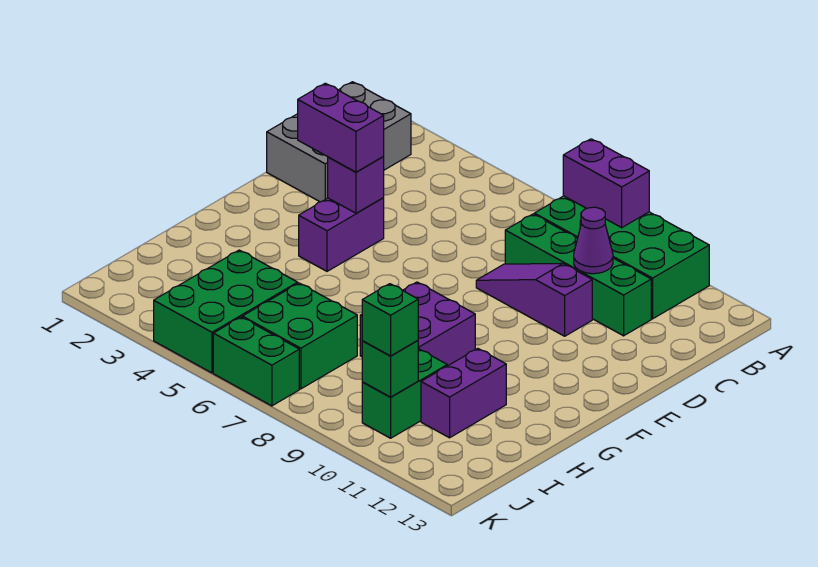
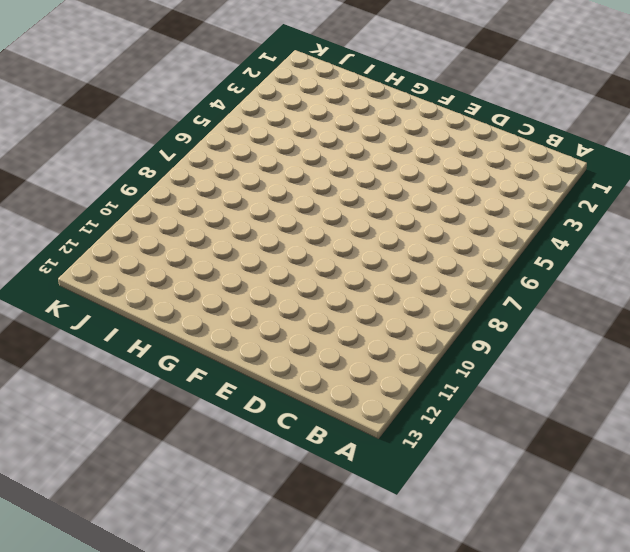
none -> green brick A8:B11 level 1
none -> grey brick B1:D2 level 1
none -> green brick C8:C11 level 1

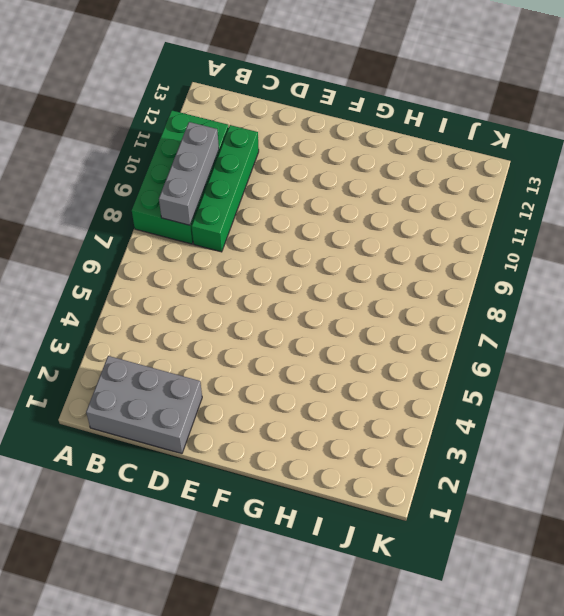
grey brick B8:B10 level 2 -> none
none -> purple slope D8:D10 level 1 top 10
none -> purple brick E4:F4 level 1
none -> purple brick G8:H9 level 1

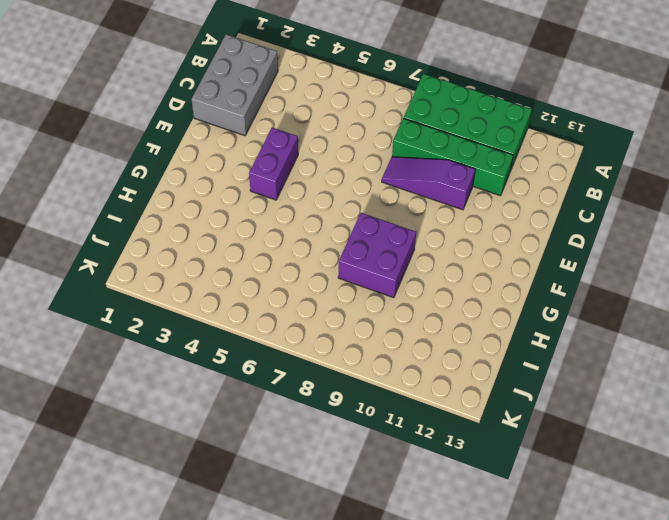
none -> purple brick H11:I11 level 1
none -> green brick I4:K5 level 1
none -> green brick I6:J7 level 1

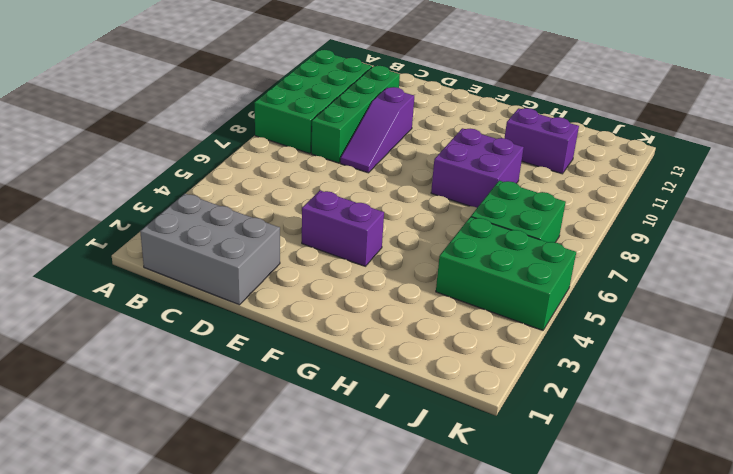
none -> green brick I10:J10 level 1
none -> green brick K6:K7 level 1
none -> purple brick A8:A9 level 2

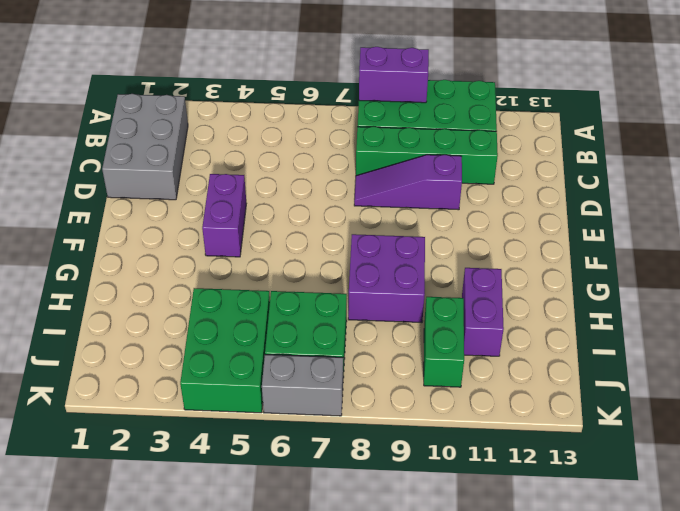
grey brick K6:K7 level 1 -> green brick K6:K7 level 1
none -> purple cone C10 level 2
none -> purple brick E4 level 2
none -> green brick J10 level 2

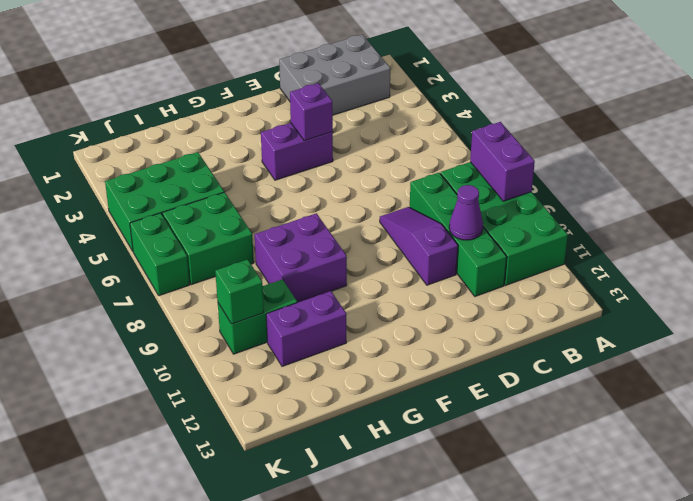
none -> purple brick E3:E4 level 3
none -> green brick J10 level 3

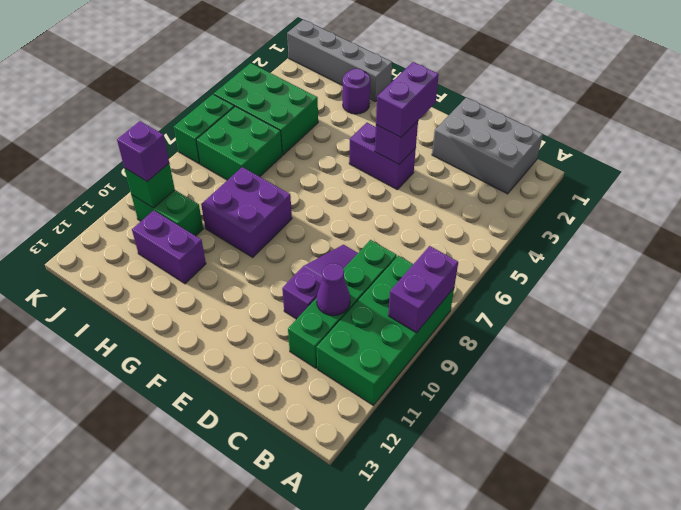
grey brick H1:K1 level 1 -> none
purple round brick H2 level 1 -> none
purple brick J10 level 3 -> green brick J10 level 3

